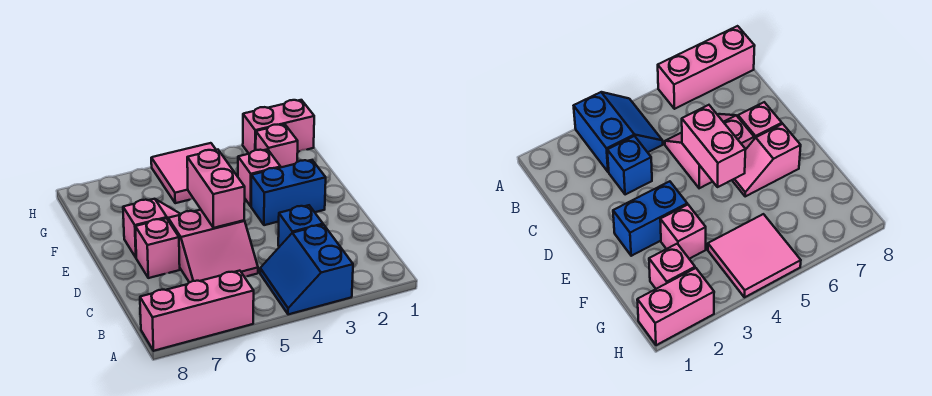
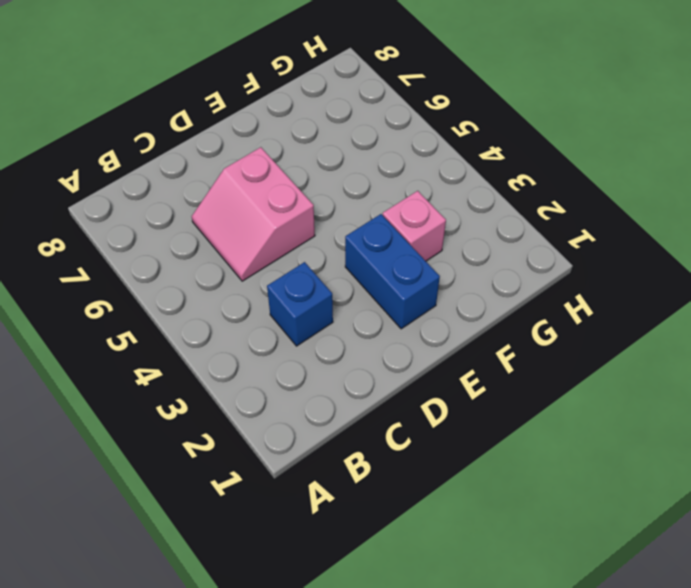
none -> blue slope A3:B4 level 1 top 3
none -> pink brick A6:A8 level 1
none -> pink brick D7 level 1

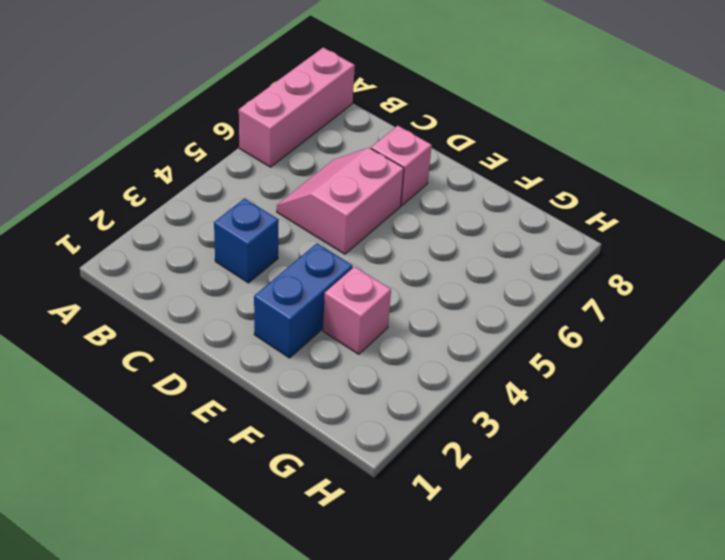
none -> blue slope A3:B4 level 1 top 3
none -> pink slope E6:E7 level 1 top 7
none -> pink brick G2 level 1

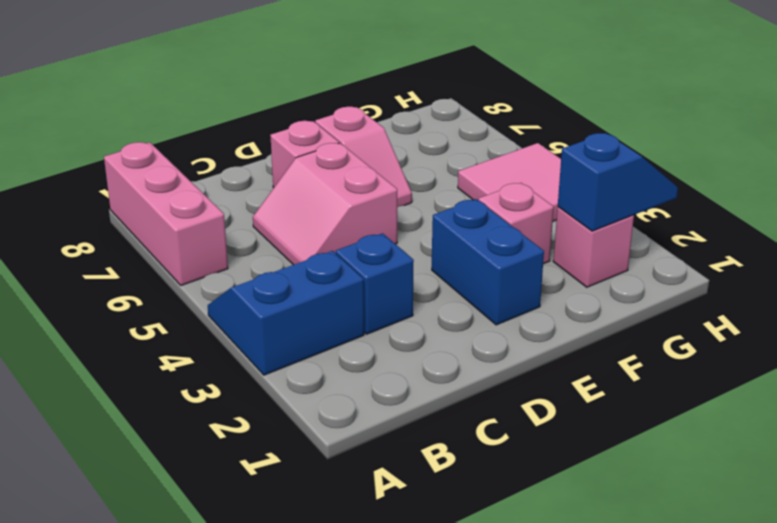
blue slope G2:H2 level 2 top G -> none
none -> pink brick H1:H2 level 1
none -> pink brick D5:E5 level 2

